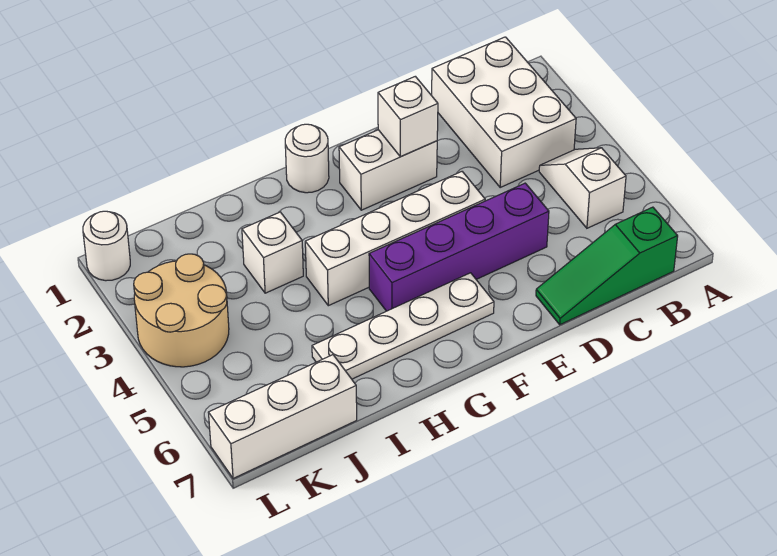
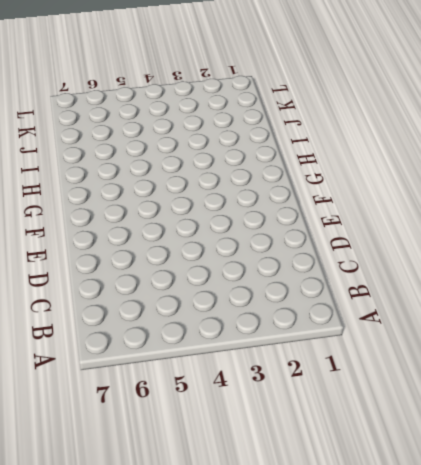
none -> white brick B1:C3 level 1
none -> white slope B4:B5 level 1 top 5
none -> green slope B7:D7 level 1 top B

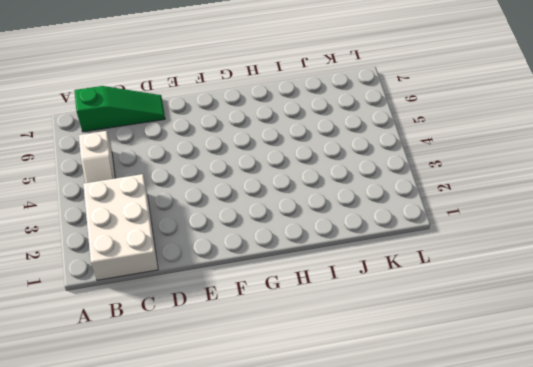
none -> purple brick D5:G5 level 1
none -> white brick E2:F2 level 1
none -> white brick E4:H4 level 1

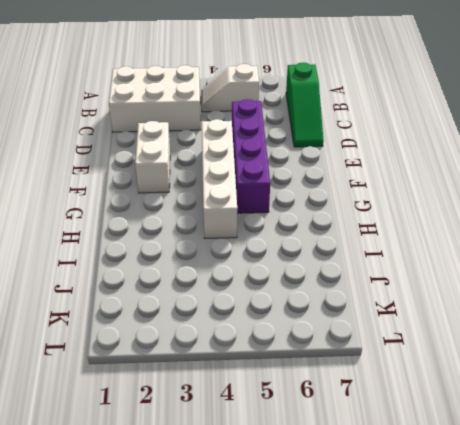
none -> white plate F6:I6 level 1
none -> white round brick G1 level 1
none -> white brick I3 level 1

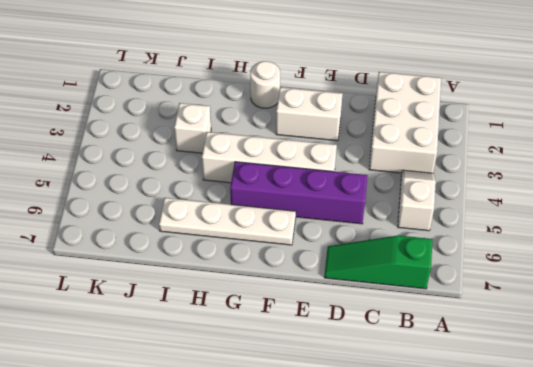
none -> white brick J7:L7 level 1
none -> tan round brick K3:L4 level 1
none -> white round brick L1 level 1

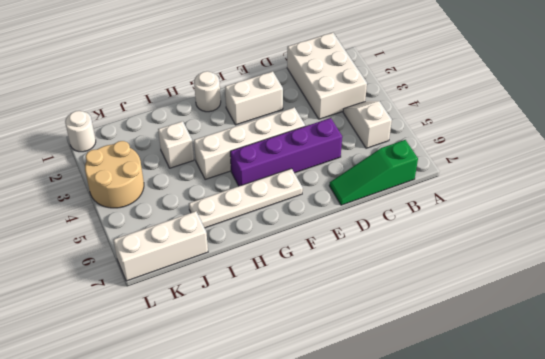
none -> white brick E2 level 2

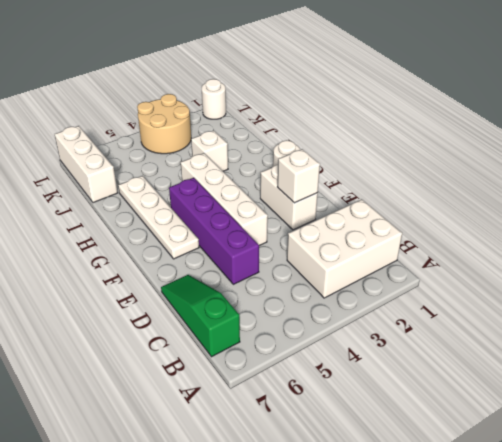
none -> white slope B4:B5 level 1 top 5

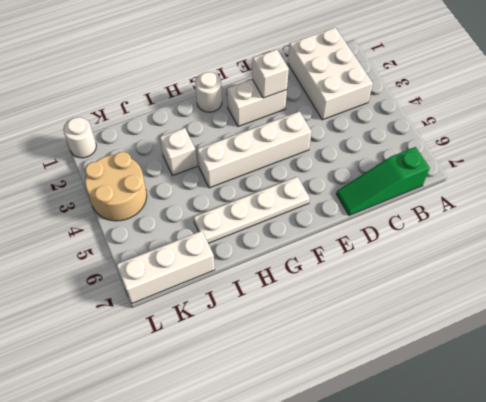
none -> white slope B4:B5 level 1 top 5
none -> purple brick D5:G5 level 1

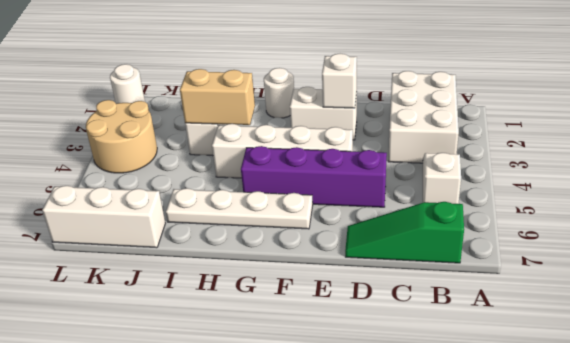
tan brick H3:I3 level 2 -> none

